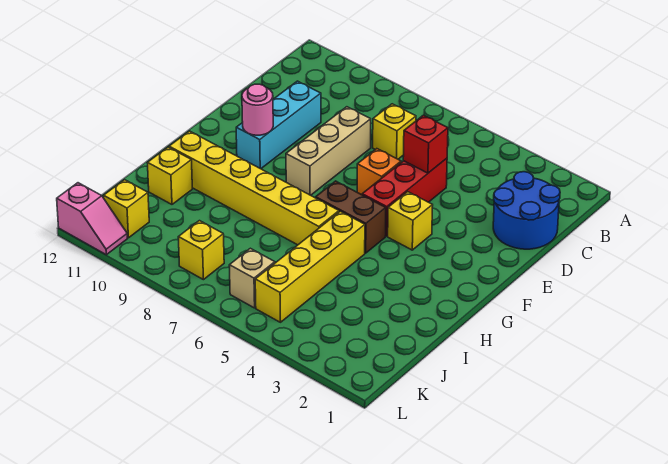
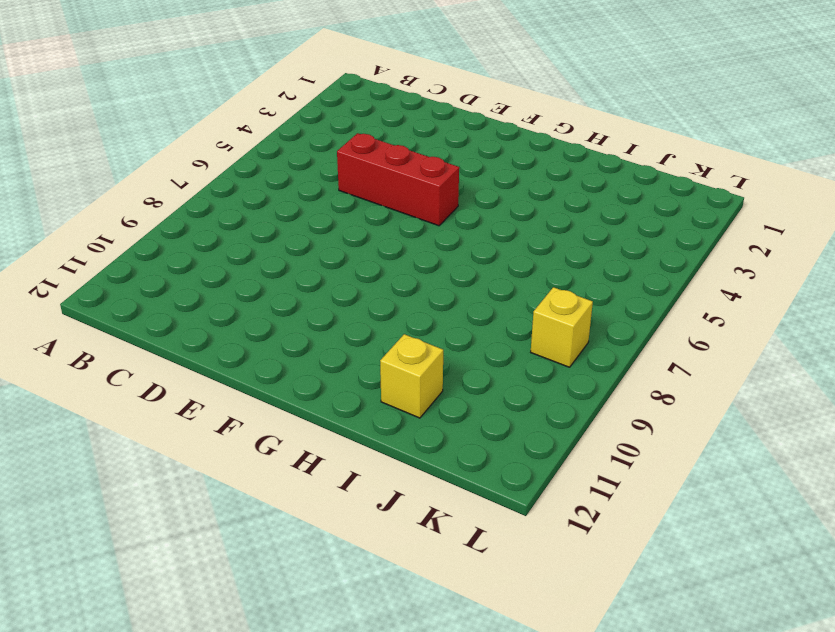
none -> blue round brick C1:D2 level 1
none -> yellow brick C7 level 1
none -> tan brick D8:F8 level 1

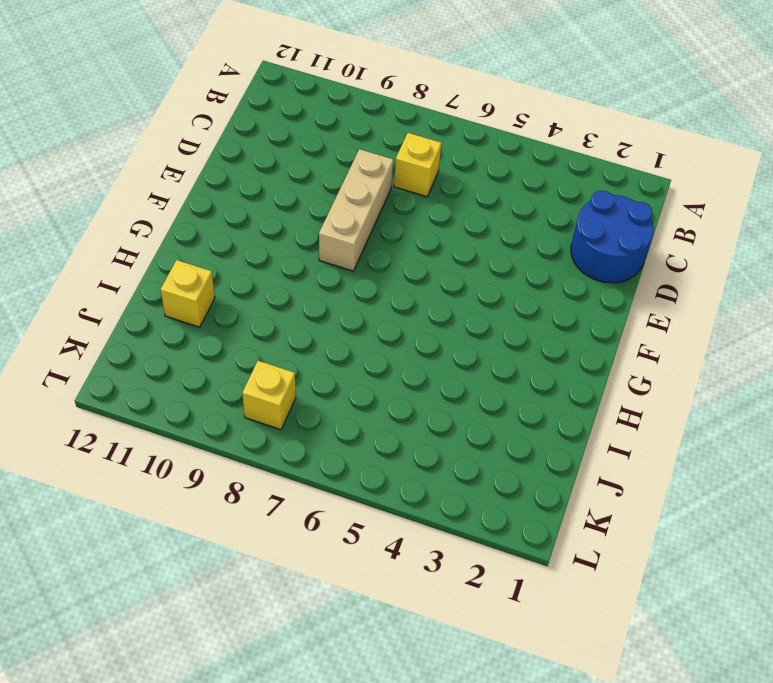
none -> red brick D5:F5 level 1
none -> cyan brick D10:F10 level 1
none -> orange brick E6 level 1

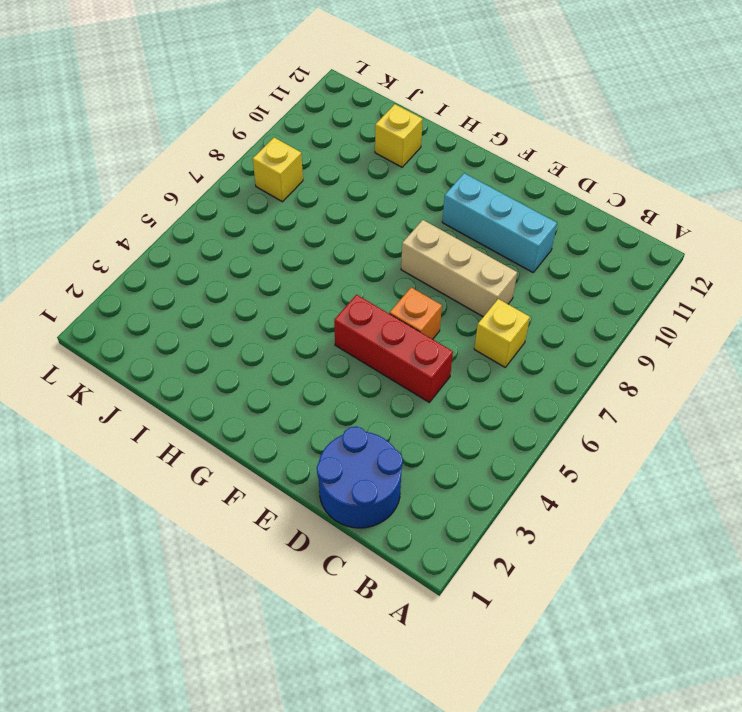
none -> yellow brick F4 level 1
none -> brown brick G5:G6 level 1
none -> yellow brick H5:K5 level 1

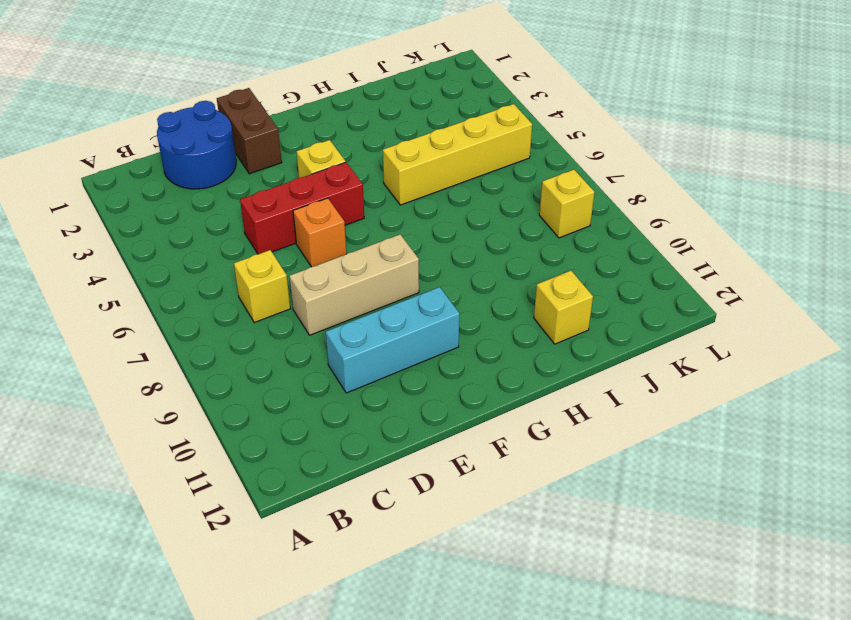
brown brick E1:E2 level 1 -> brown brick G5:G6 level 1
none -> yellow brick H6:H11 level 1
none -> tan brick K6 level 1
none -> yellow brick K11 level 1

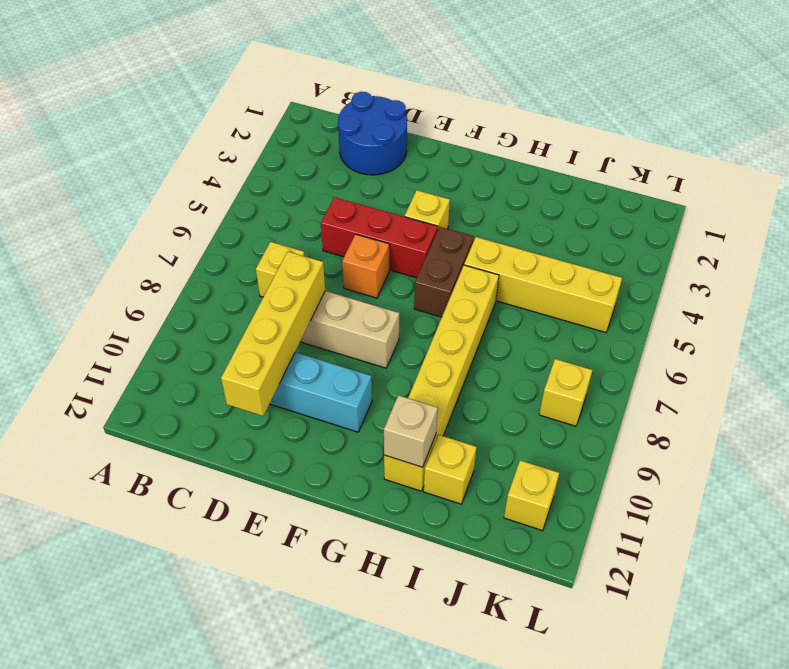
yellow brick D8:D11 level 2 -> none
tan brick H11 level 2 -> tan brick K6 level 1
none -> pink slope L11:L12 level 1 top 12
none -> red brick D5 level 2
none -> pink round brick F10 level 2

